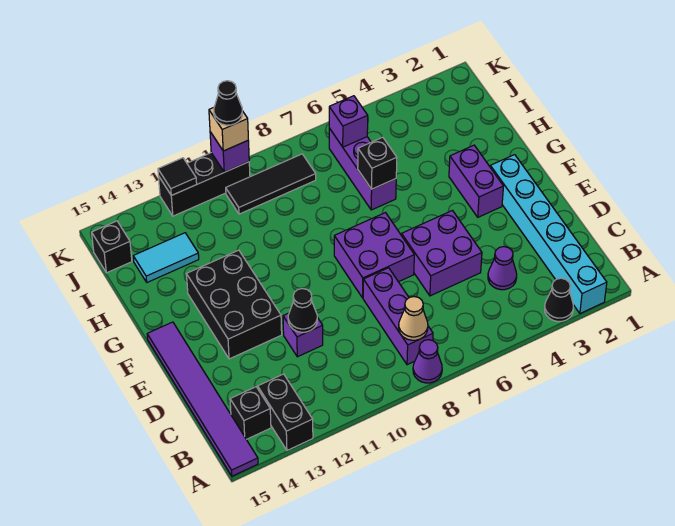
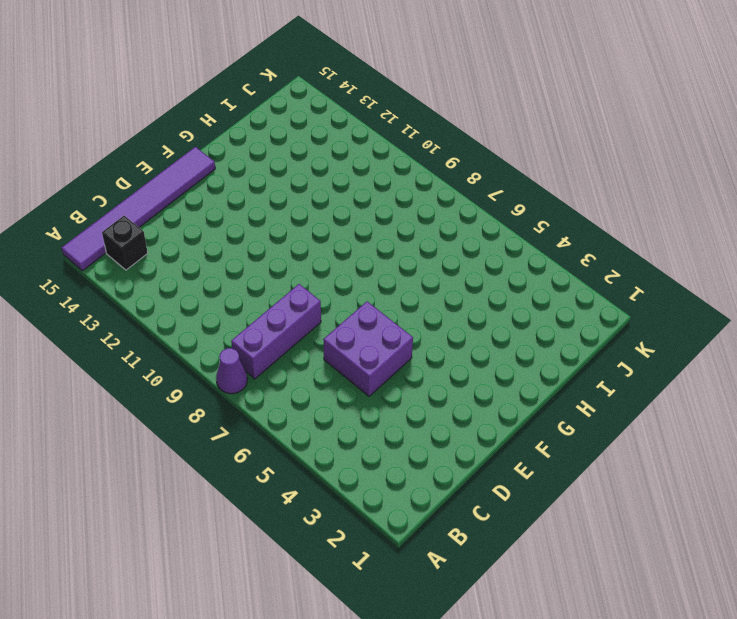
none -> cyan brick A2:F2 level 1
none -> black cone A3 level 1
none -> black brick A13:B13 level 1

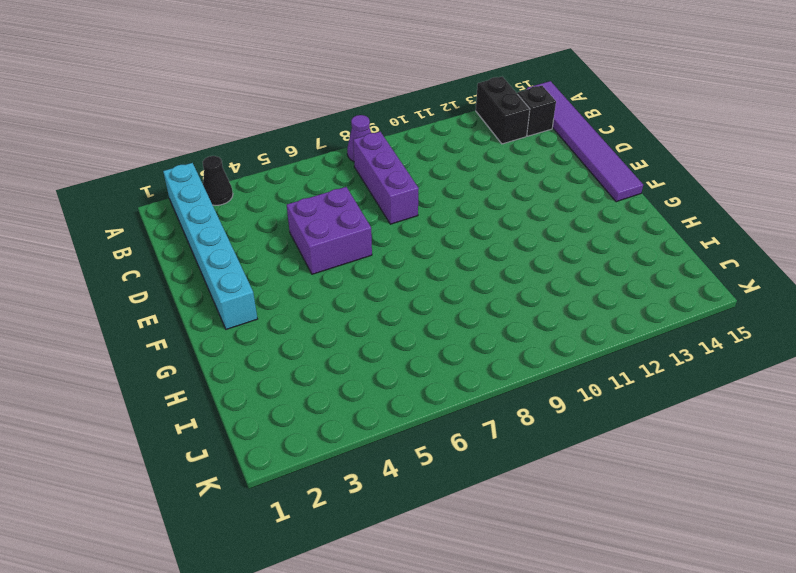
none -> purple cone C4 level 1
none -> purple brick D11 level 1
none -> purple brick E7:F8 level 1

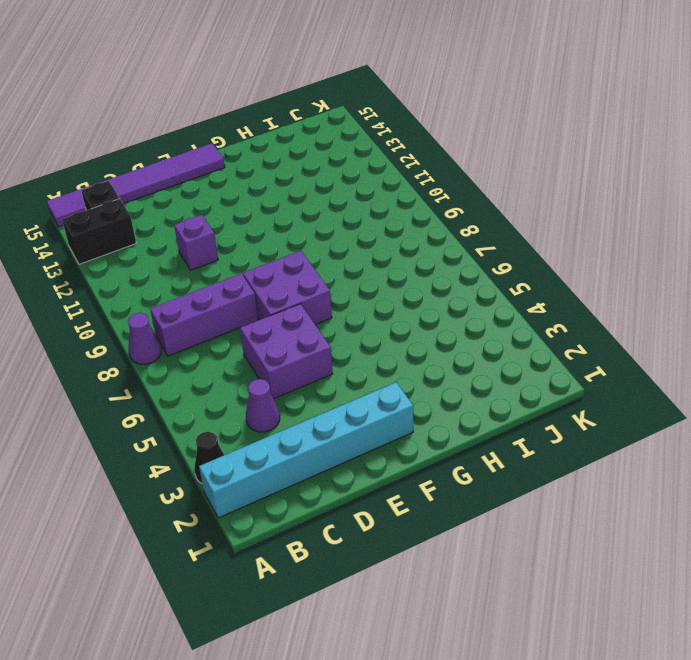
none -> black brick E12:G13 level 1
none -> purple brick F3:G3 level 1
none -> purple brick H6:J6 level 1

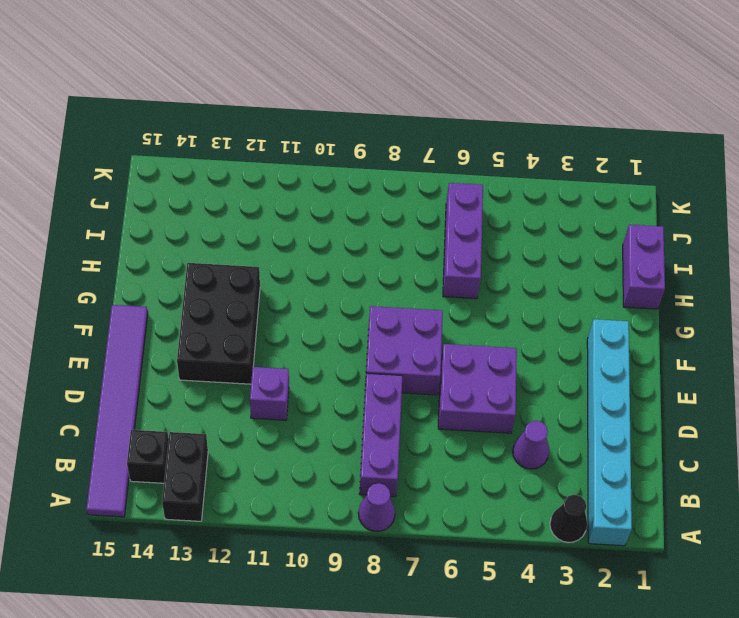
purple brick H1:I1 level 1 -> purple brick F3:G3 level 1
none -> cyan tile I13:I14 level 1
none -> black tile J8:J10 level 1
none -> black brick J15 level 1

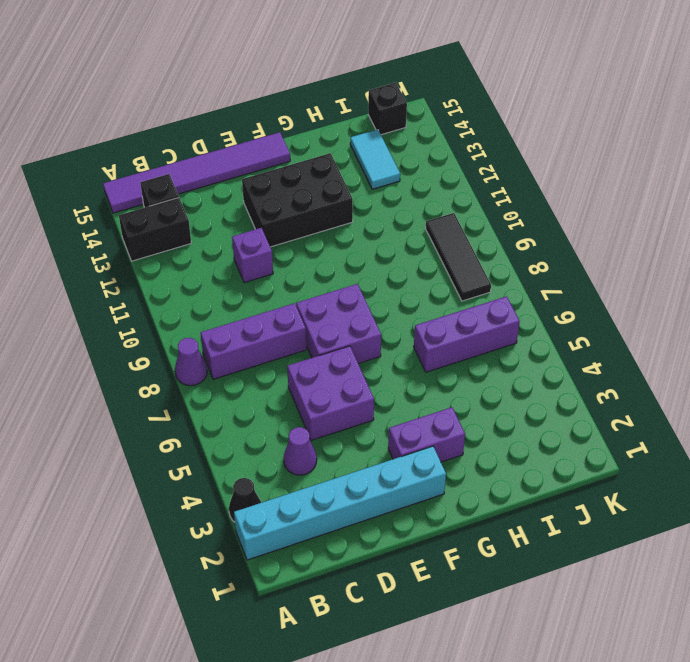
none -> black brick K10:K12 level 1
none -> tan cone B8 level 2
none -> black cone D11 level 2

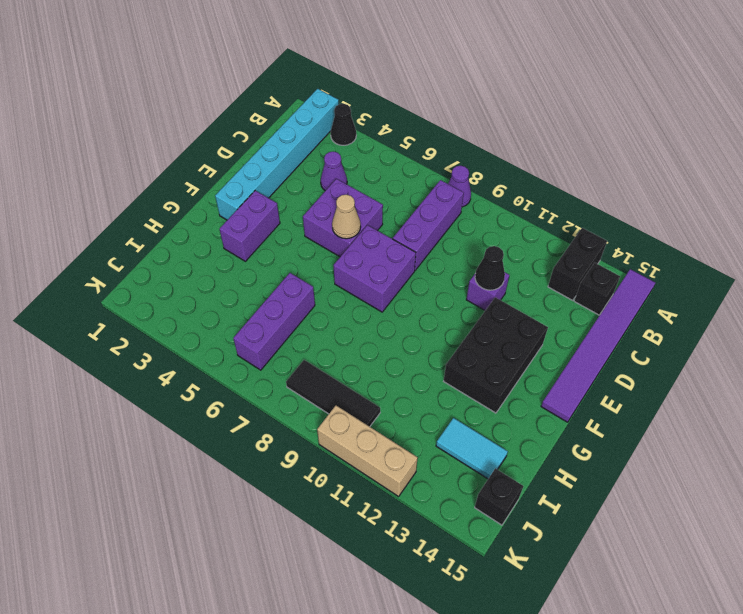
tan cone E6 level 2 -> tan cone B8 level 2
tan brick K10:K12 level 1 -> black brick K10:K12 level 1
none -> black brick H6 level 2
none -> purple brick J6 level 2
none -> purple brick K10 level 2

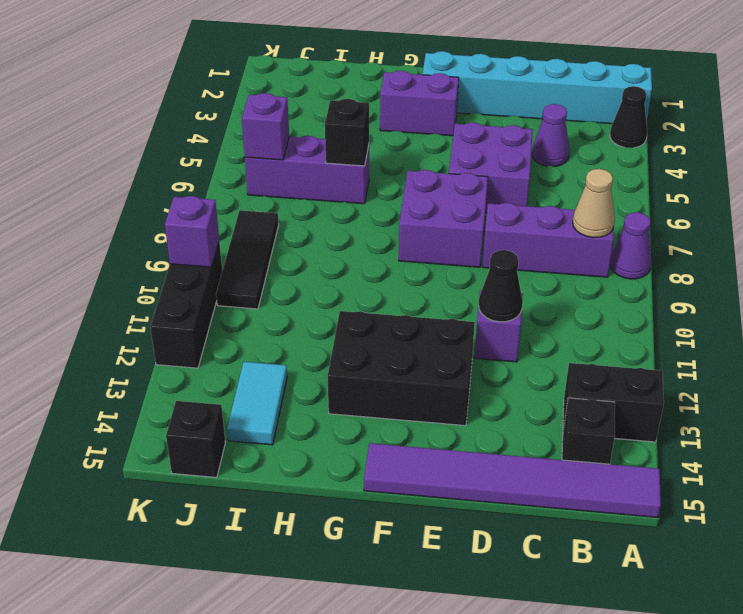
none -> black tile K12 level 2
none -> tan brick K10 level 3
none -> black cone K10 level 4

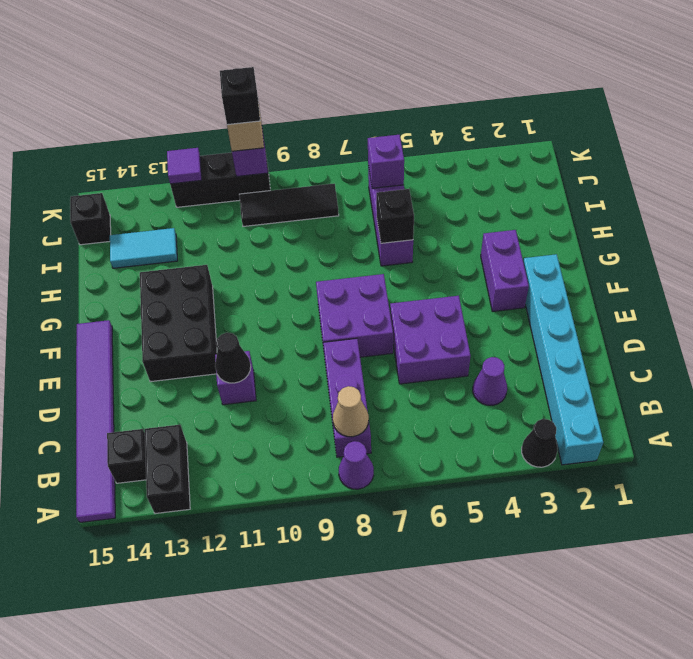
black brick K10 level 4 -> black cone K10 level 4
purple tile K12 level 2 -> black tile K12 level 2

